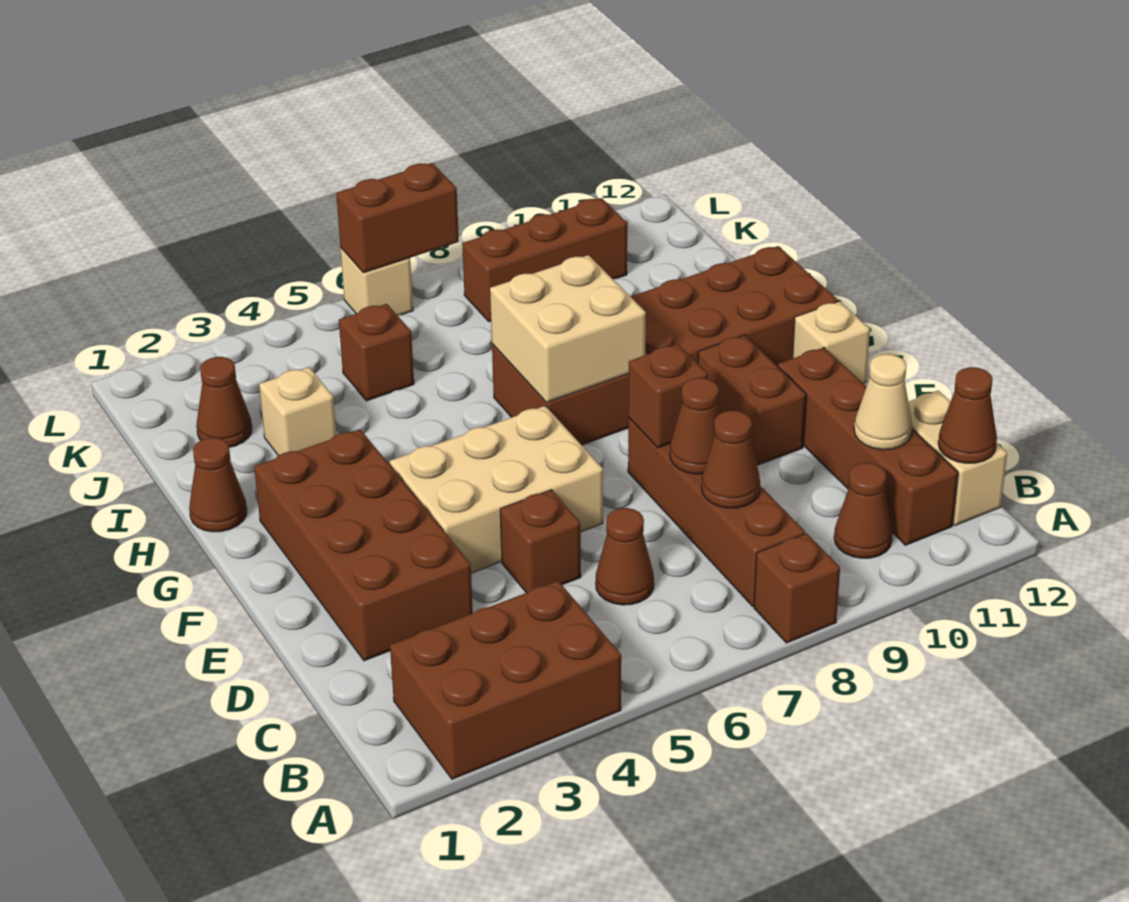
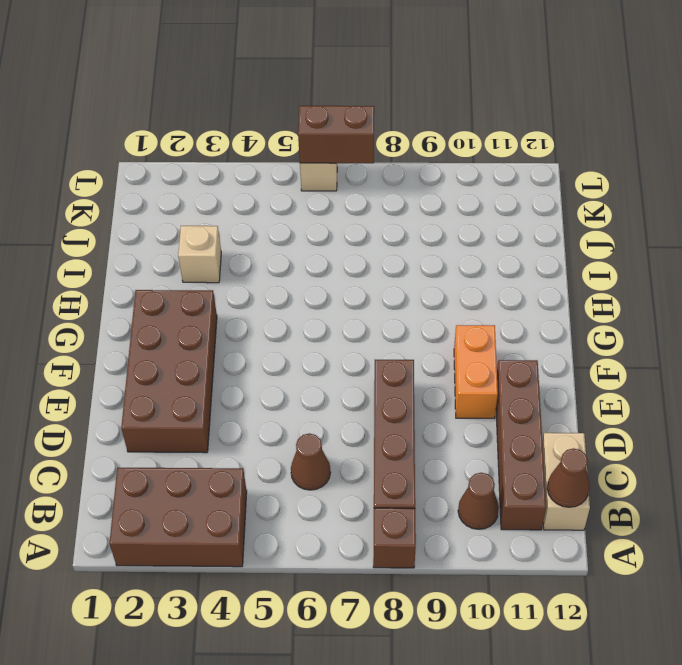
orange brick E10:F10 level 1 -> brown brick E10:F10 level 1
none -> brown brick D5 level 1
none -> tan brick E4:F6 level 1
none -> tan brick F12 level 1

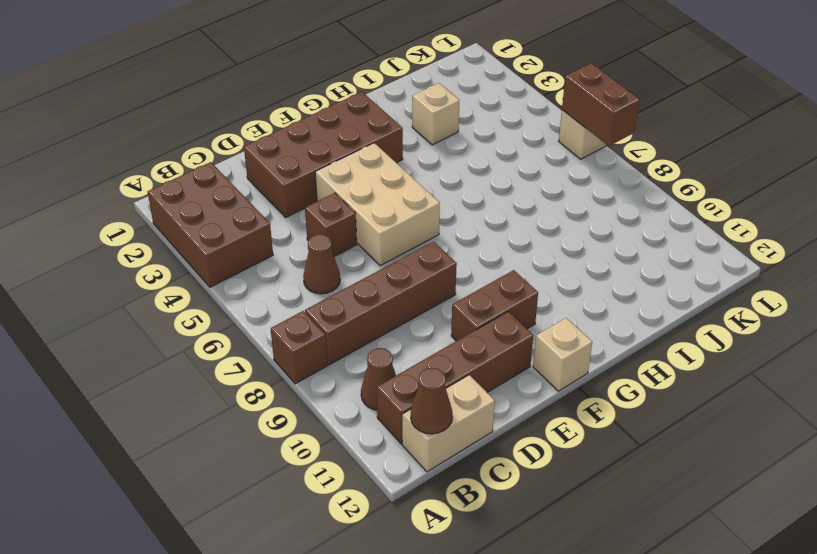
none -> brown brick G7:H12 level 1
none -> brown cone H1 level 1
none -> brown cone J2 level 1

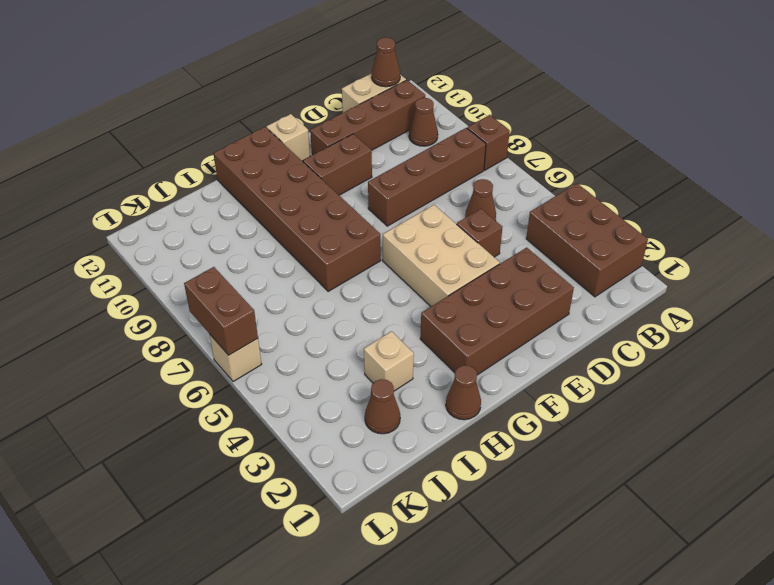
none -> brown brick J5 level 1
none -> brown brick K8:K10 level 1
none -> brown cone C8 level 2

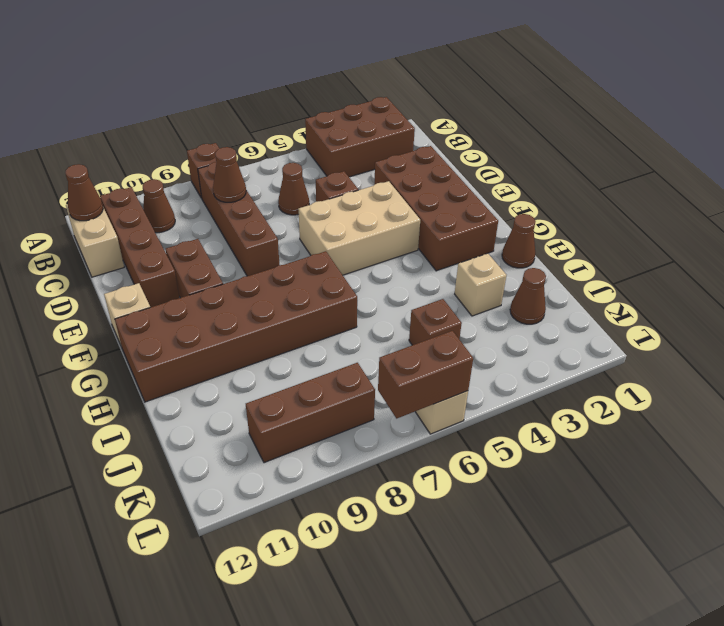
none -> tan cone C11 level 2
none -> brown cone D8 level 2
none -> brown brick E8 level 2

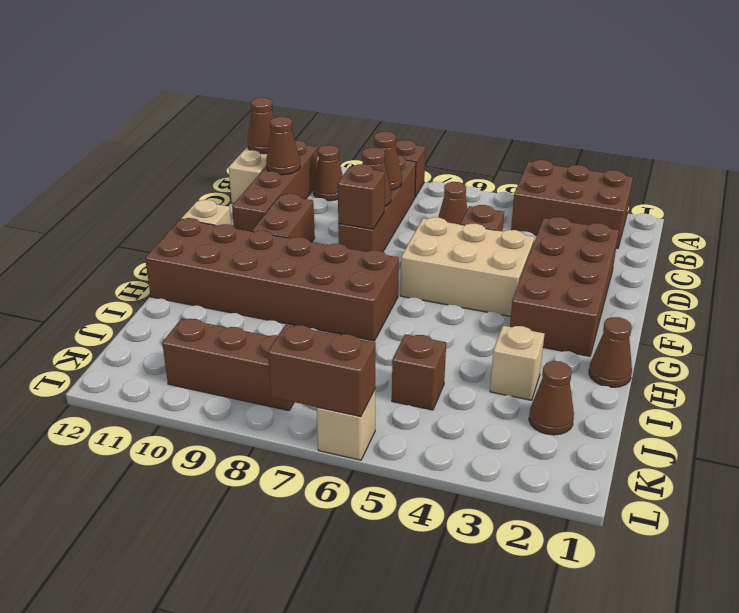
brown cone C11 level 2 -> tan cone C11 level 2
none -> tan brick G7:H8 level 2

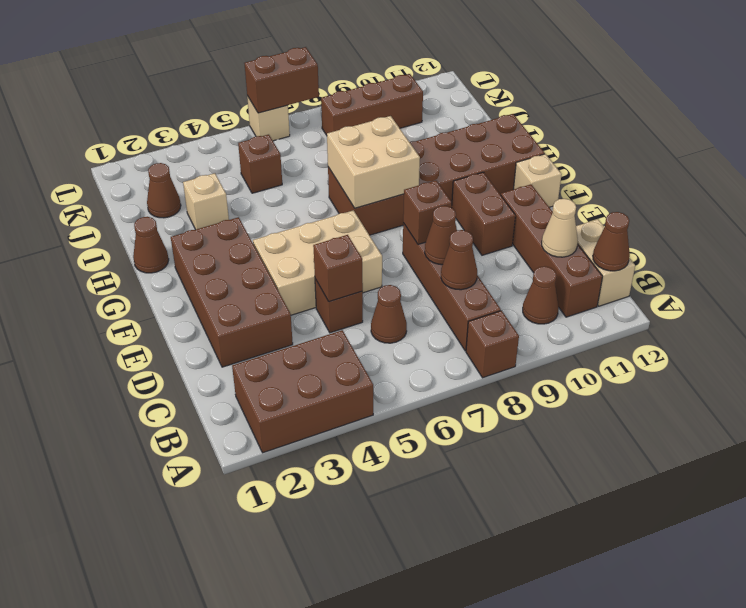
brown brick D5 level 2 -> none

